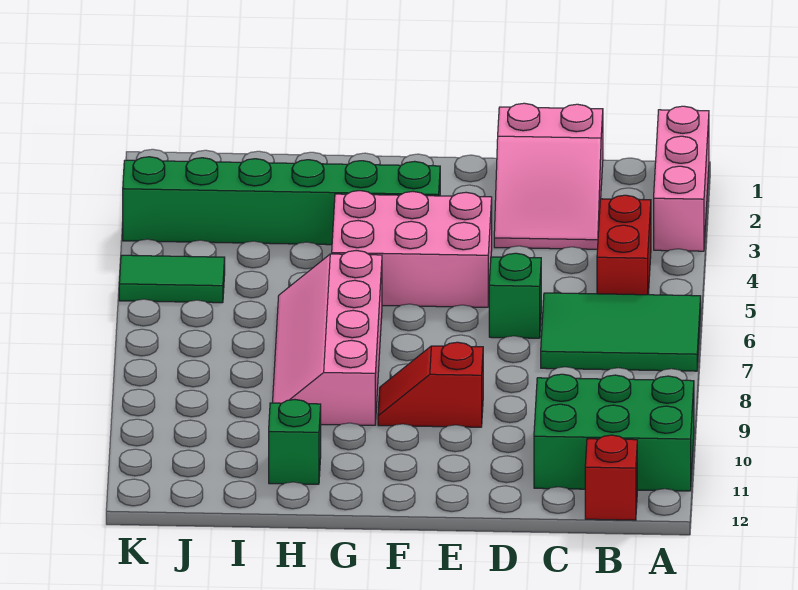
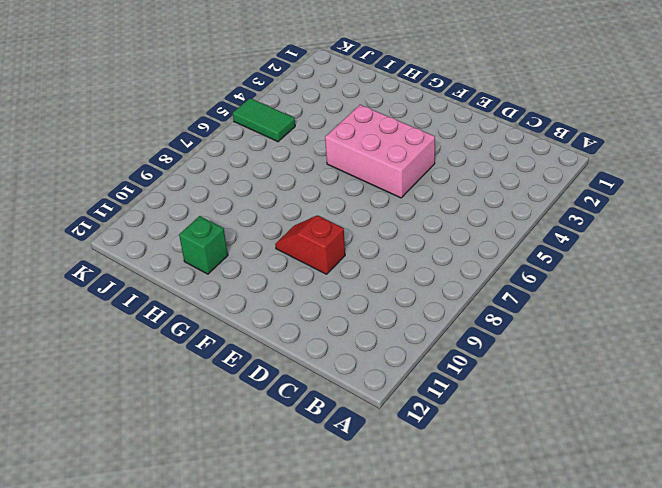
none -> pink brick A1:A3 level 1
none -> green tile A6:C7 level 1
none -> green brick A10:C11 level 1

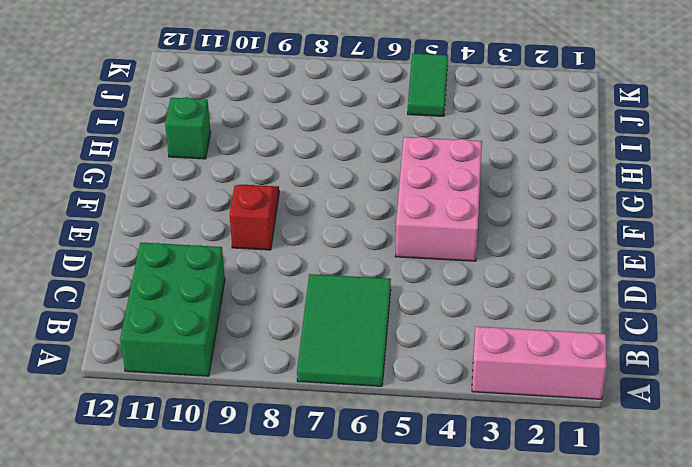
none -> red brick B4:B5 level 1
none -> red brick B12 level 1
none -> pink slope C1:D3 level 1 top 1

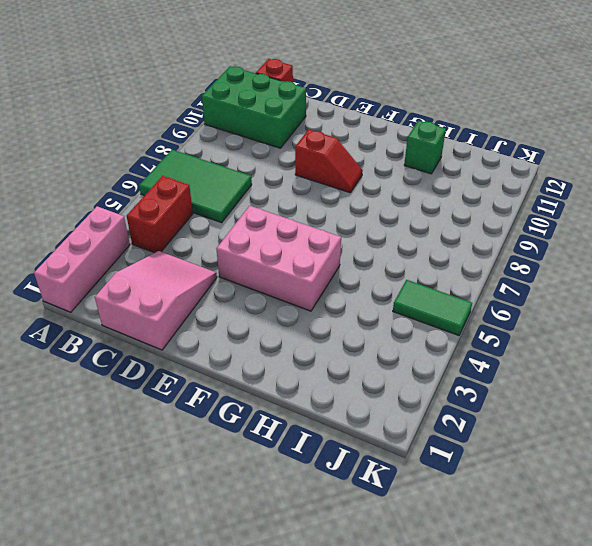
none -> green brick D6 level 1
none -> green brick F3:K3 level 1
none -> pink slope G6:H9 level 1 top G

